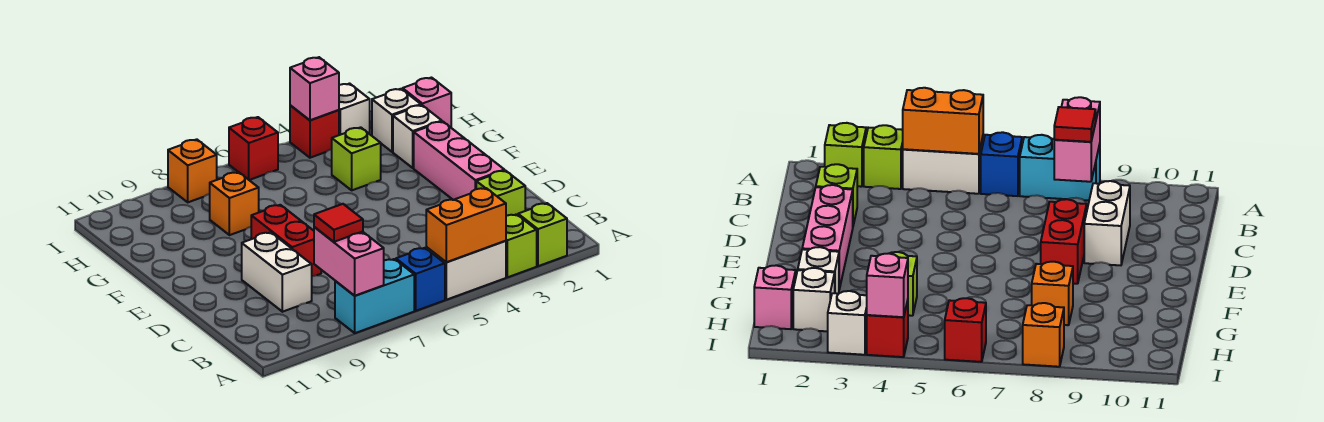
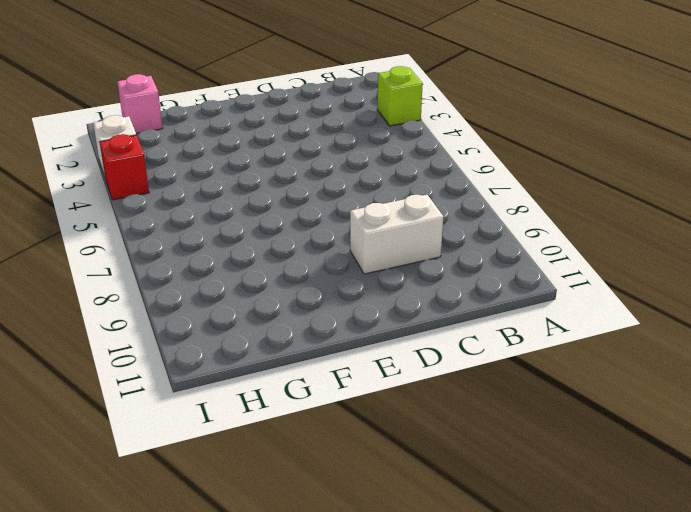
none -> lime brick A2 level 1
none -> white brick A4:A5 level 1
none -> blue brick A6 level 1

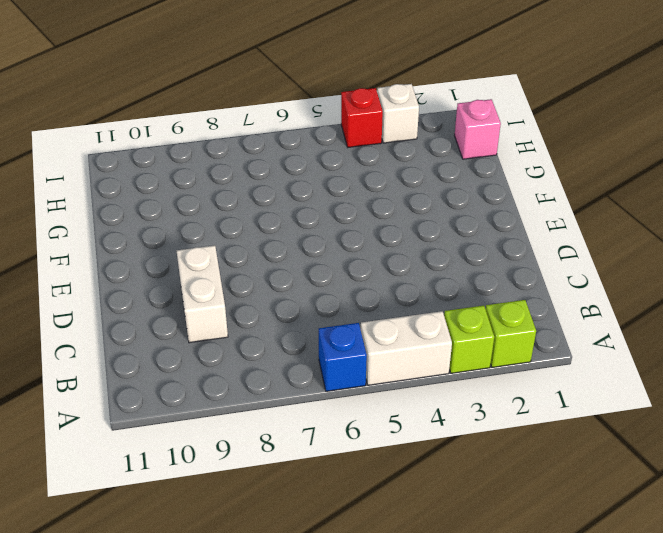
none -> cyan brick A7:A8 level 1
none -> lime brick C2 level 1
none -> pink brick D2:F2 level 1

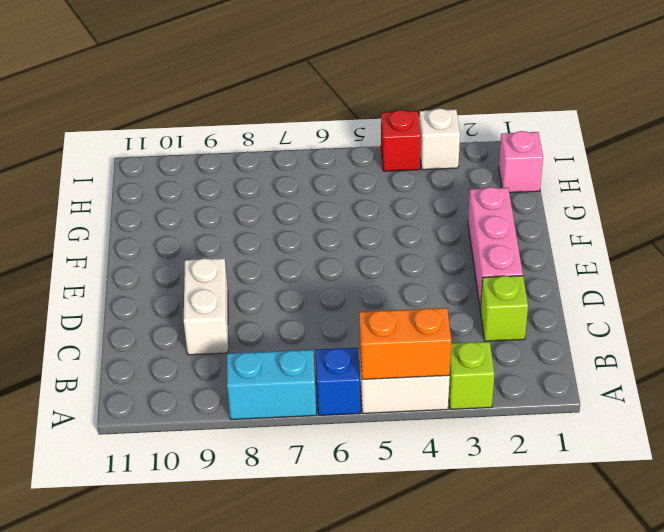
none -> lime brick A2 level 1
none -> red brick D8:E8 level 1
none -> white brick G2 level 1

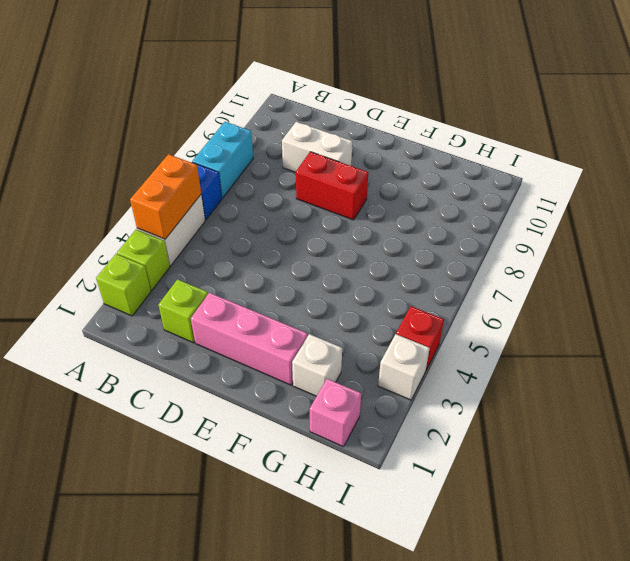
none -> lime brick G4 level 1
none -> orange brick G8 level 1
none -> white brick H2 level 1

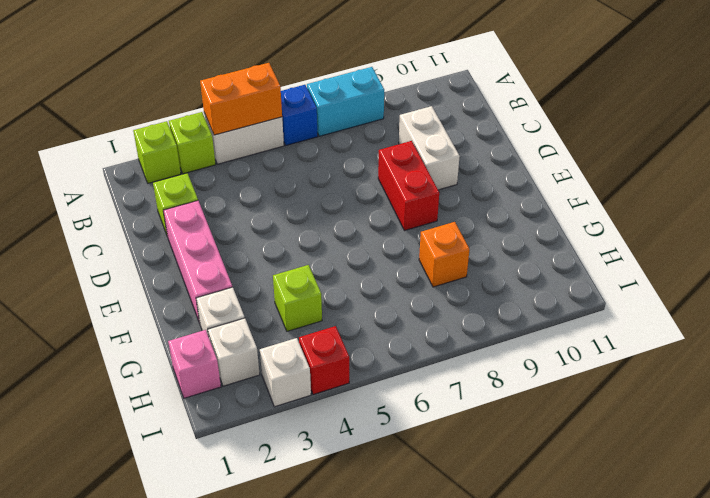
none -> red brick I6 level 1
none -> orange brick I8 level 1
none -> pink brick A8:B8 level 2

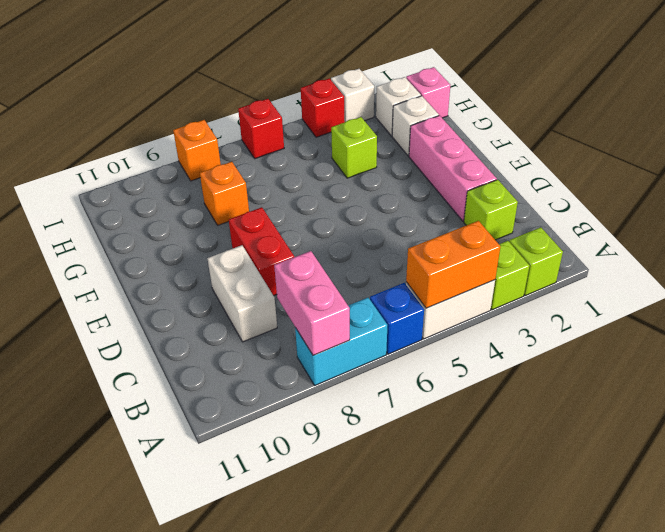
none -> pink brick I4 level 2
none -> red tile B8 level 3

